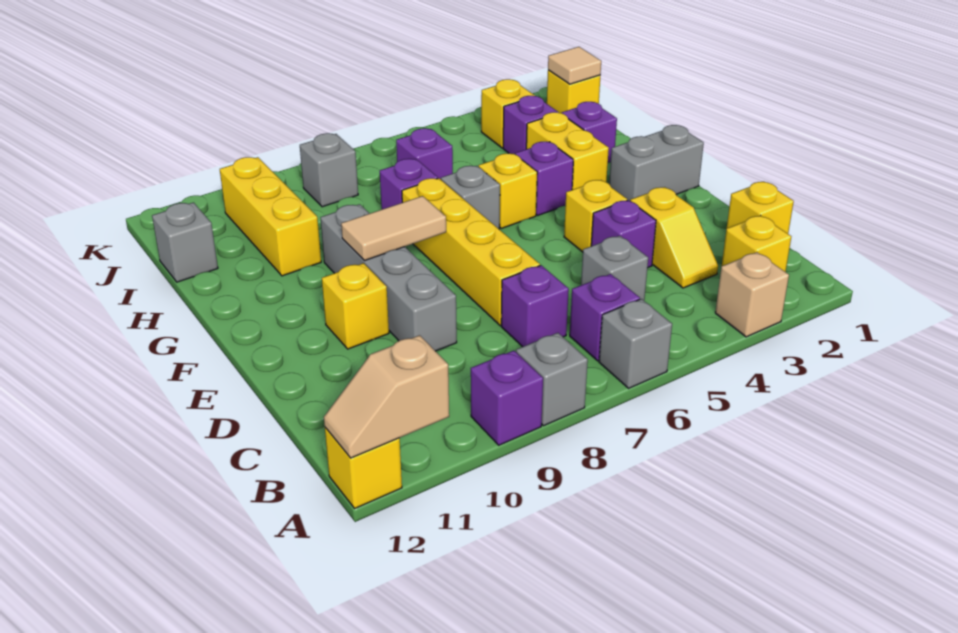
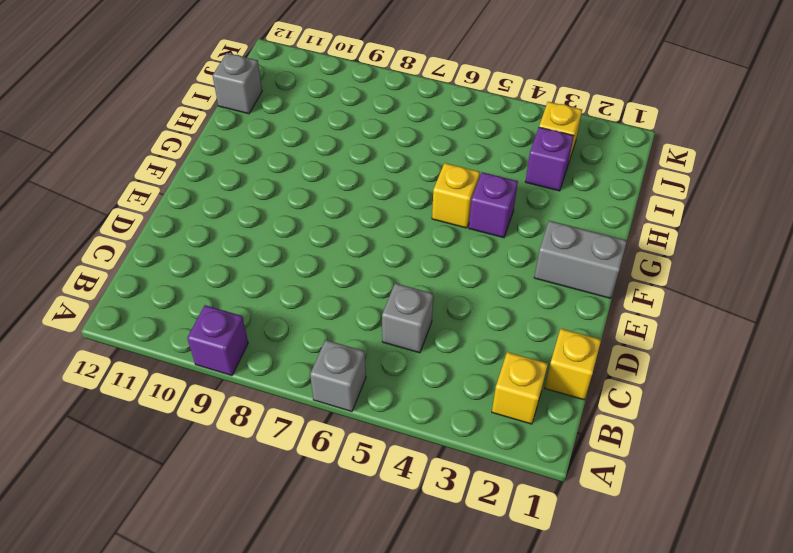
none -> tan brick A3 level 1
none -> grey brick A8 level 1
none -> yellow brick A12 level 1
none -> purple brick B6 level 1

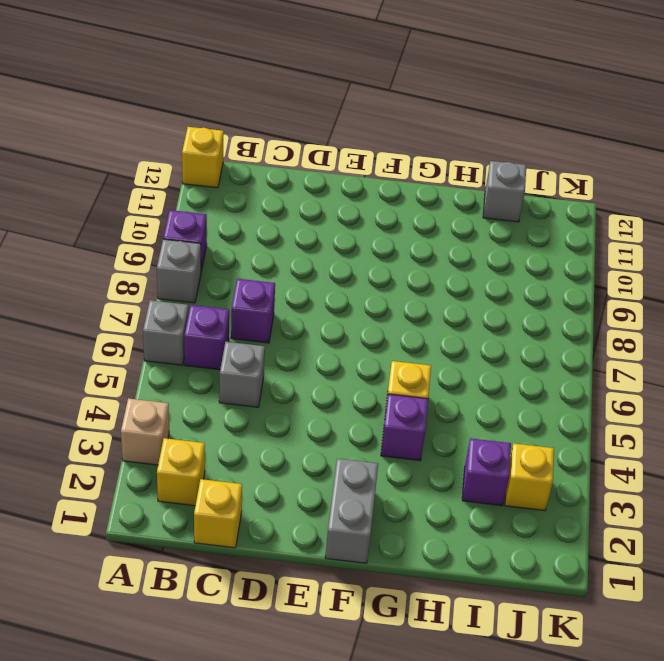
none -> yellow slope C3:D3 level 1 top D
none -> purple brick D4 level 1
none -> yellow brick D7:G7 level 1
none -> grey brick D9:G9 level 1

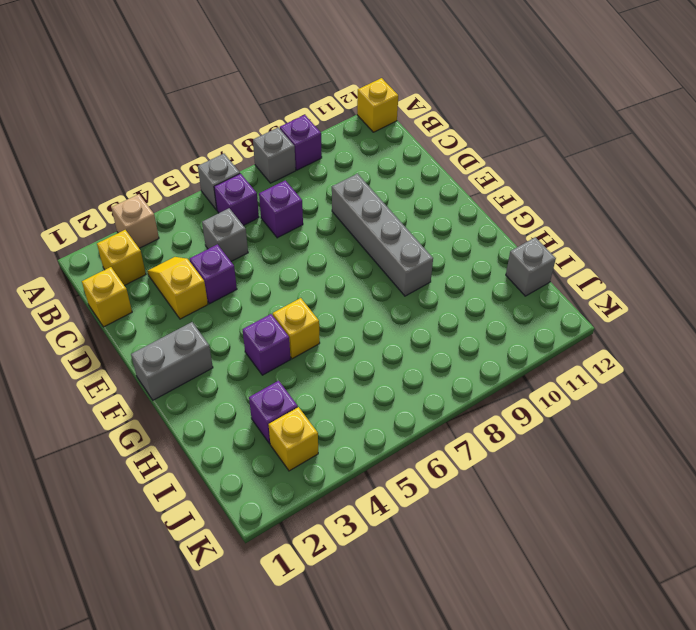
none -> yellow brick D7:G7 level 1
none -> yellow brick E4 level 1
none -> yellow brick E10 level 1
none -> yellow brick G3:H3 level 1

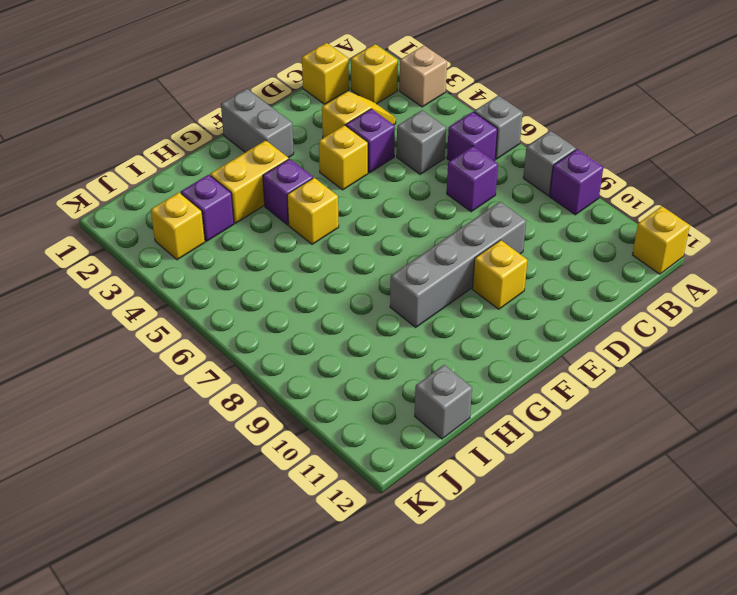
none -> yellow brick D7:G7 level 1
none -> grey brick G6 level 1
none -> purple brick H2 level 1
none -> purple brick H7 level 1

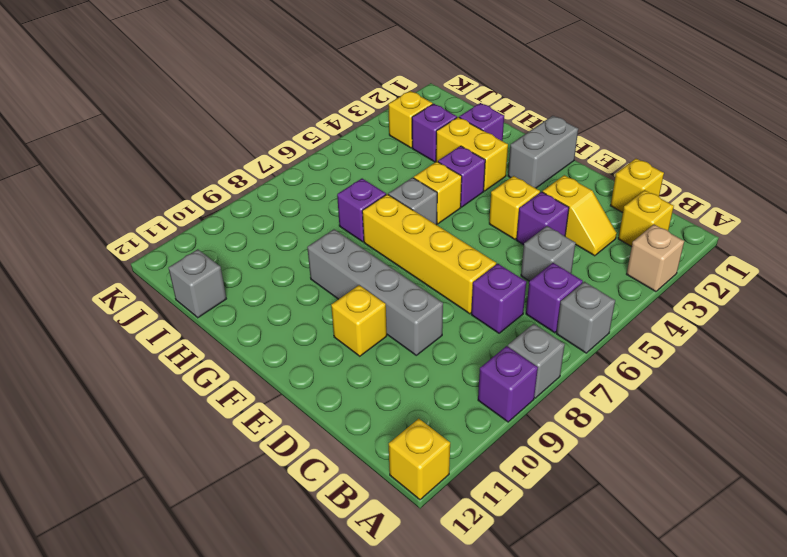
none -> yellow brick H10:J10 level 1
none -> purple brick I6 level 1
none -> yellow brick J1 level 1
none -> grey brick J8 level 1

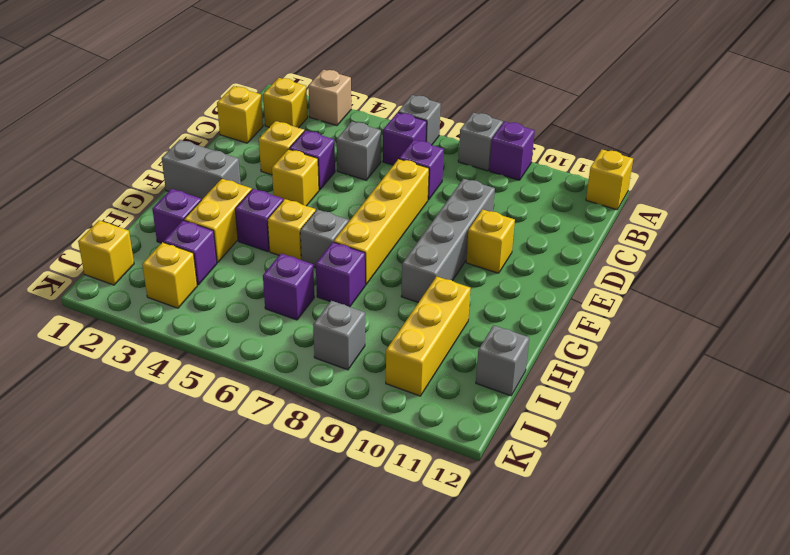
none -> tan slope A11:A12 level 2 top 11
none -> tan tile F8:F9 level 2
none -> tan tile J1 level 2

